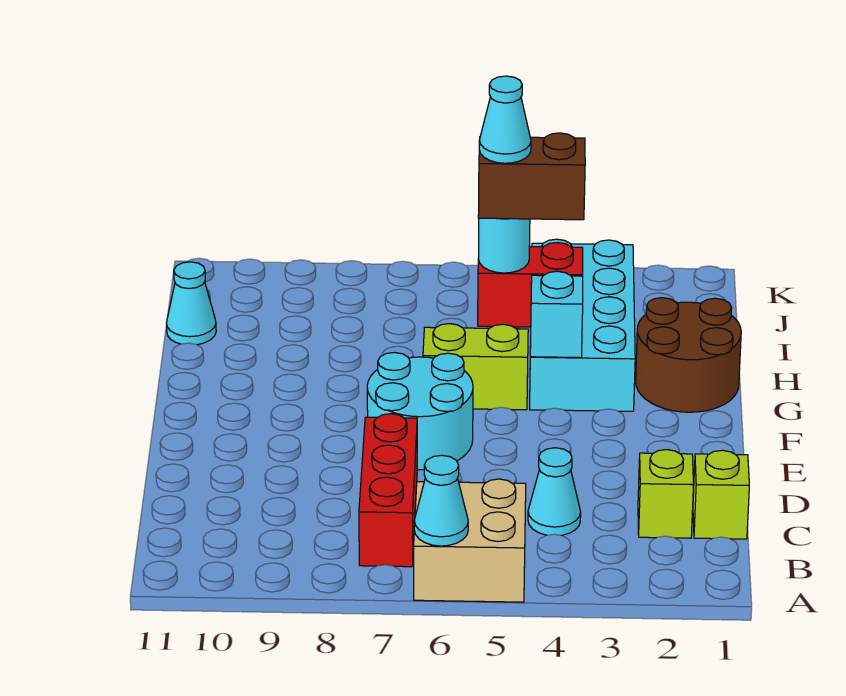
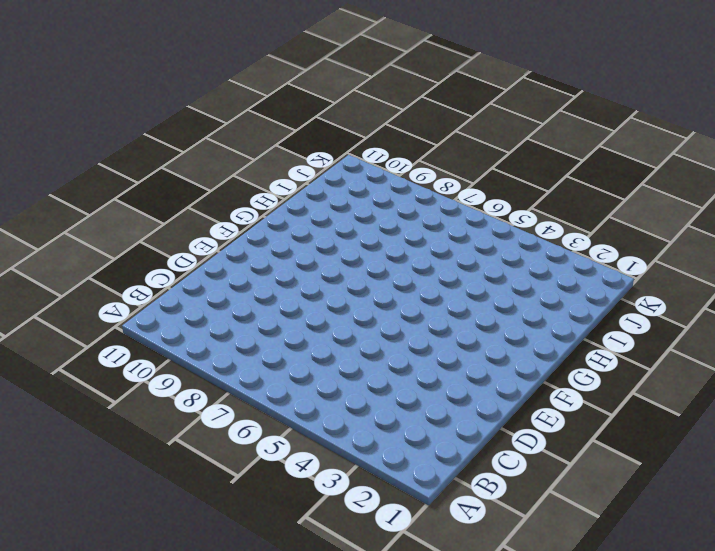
none -> tan brick A5:B6 level 1
none -> red brick B7:D7 level 1
none -> lime brick C1 level 1

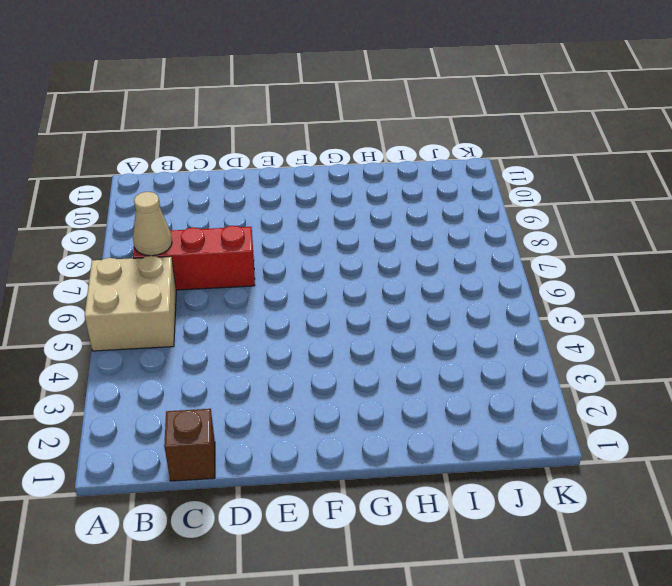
tan cone B7 level 2 -> none
brown brick C1 level 1 -> lime brick C1 level 1
none -> lime brick C2 level 1
none -> cyan cone C4 level 1
none -> cyan round brick E6:F7 level 1

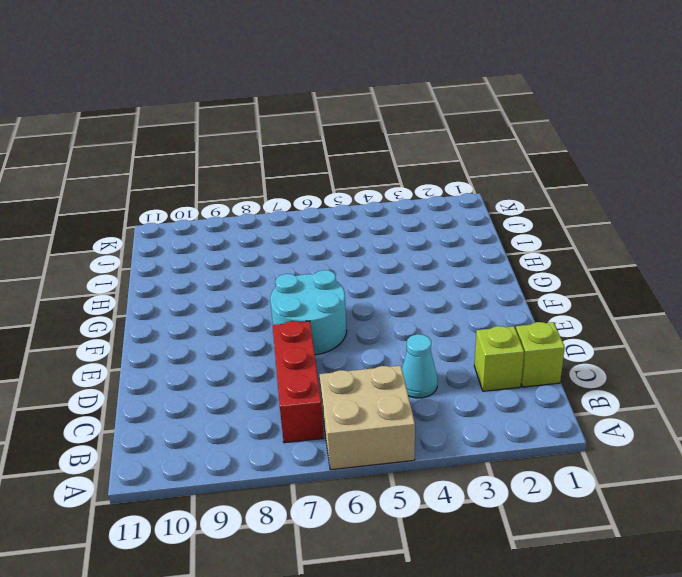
none -> brown round brick G1:H2 level 1
none -> cyan brick G3:J4 level 1
none -> lime brick G5:G6 level 1

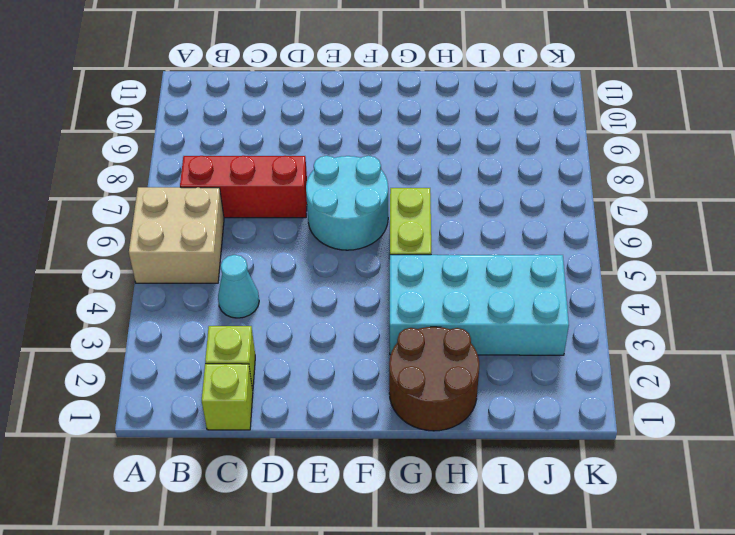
none -> cyan cone I11 level 1
none -> cyan cone A6 level 2
none -> cyan brick G4 level 2

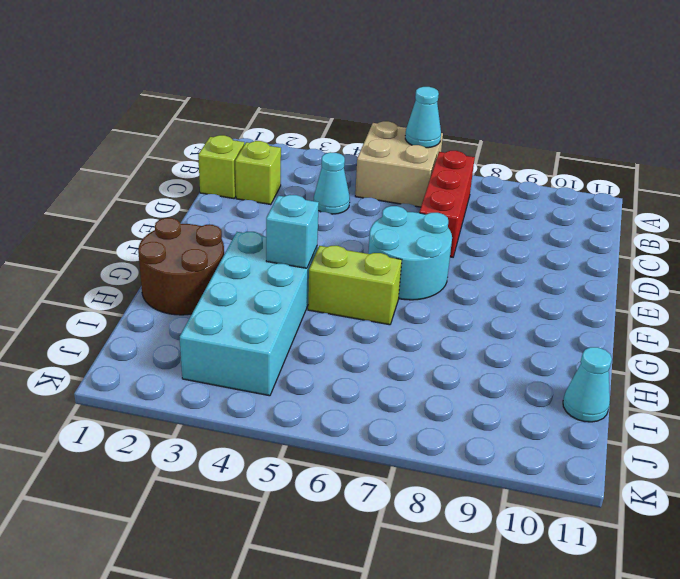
none -> red brick H4:H5 level 2
none -> cyan round brick H5 level 3
none -> brown brick H4:H5 level 4

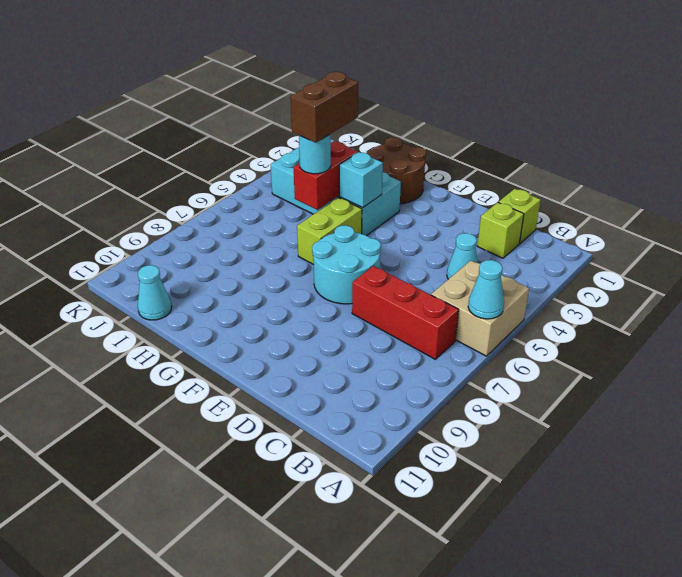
none -> cyan cone H5 level 5

